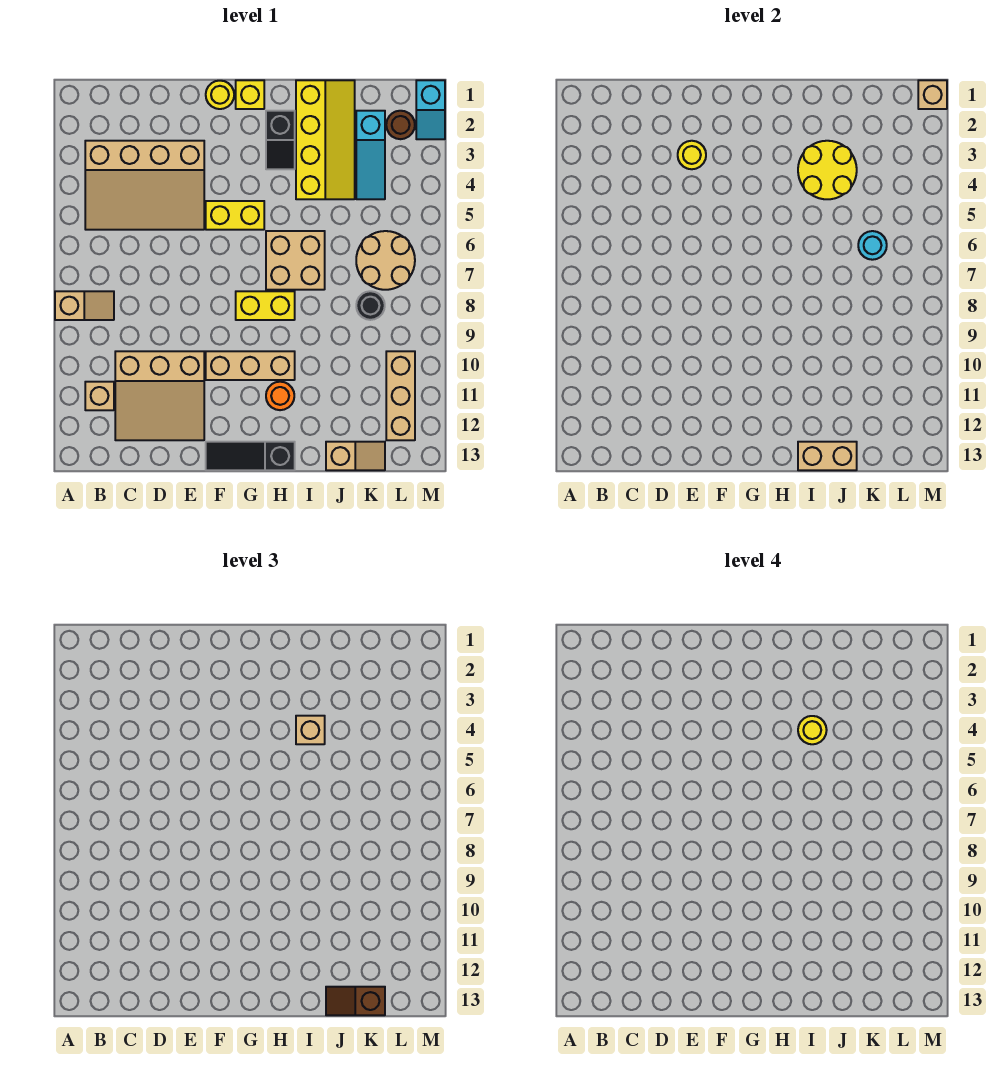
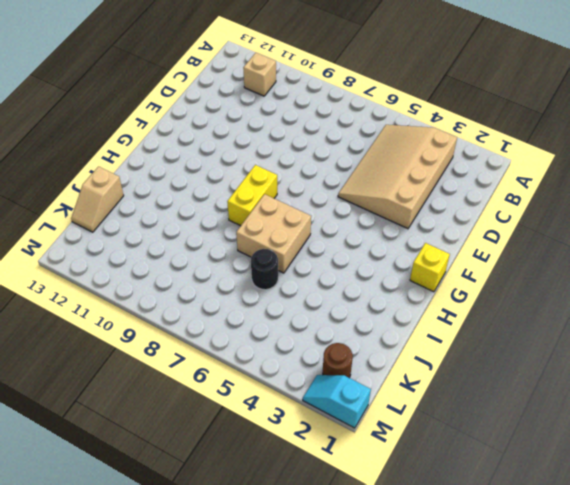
black round brick J6 level 1 -> black round brick K8 level 1
none -> tan slope A8:B8 level 1 top A
none -> tan slope C10:E12 level 1 top 10
none -> yellow round brick F1 level 1

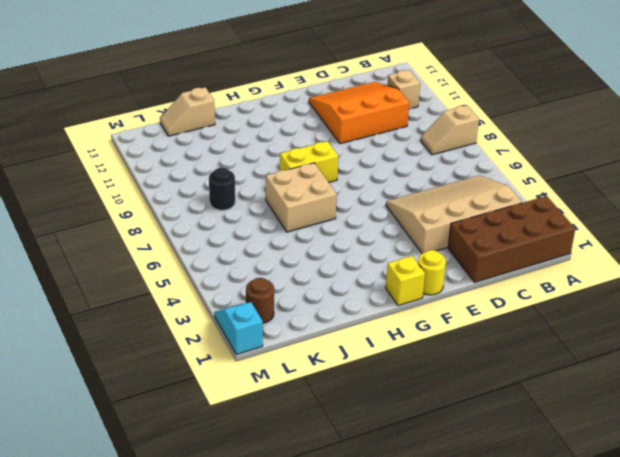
brown brick A1:D2 level 1 -> none
orange slope C10:E12 level 1 top 10 -> tan slope C10:E12 level 1 top 10
none -> yellow brick F5:G5 level 1
none -> tan brick F10:H10 level 1
none -> black slope F13:H13 level 1 top H

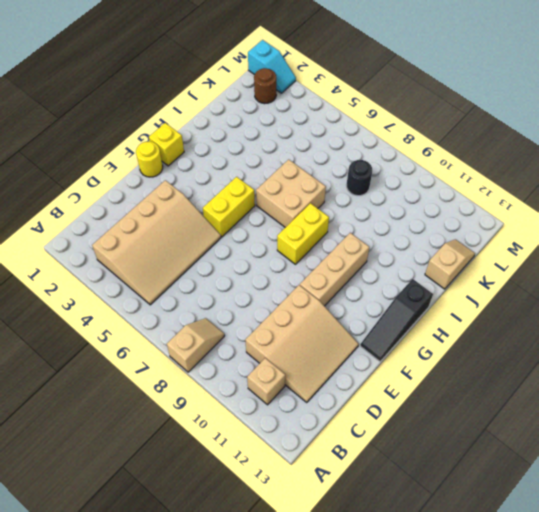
none -> black slope H2:H3 level 1 top 2
none -> orange round brick H11 level 1
none -> yellow slope I1:J4 level 1 top I

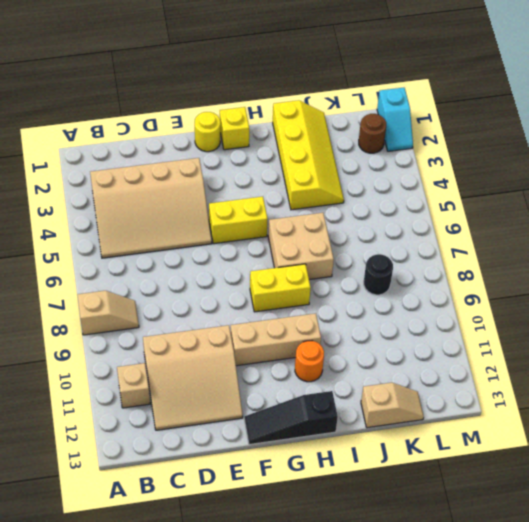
none -> black slope H2:H3 level 1 top 2
none -> cyan slope K2:K4 level 1 top 2
none -> tan round brick K6:L7 level 1

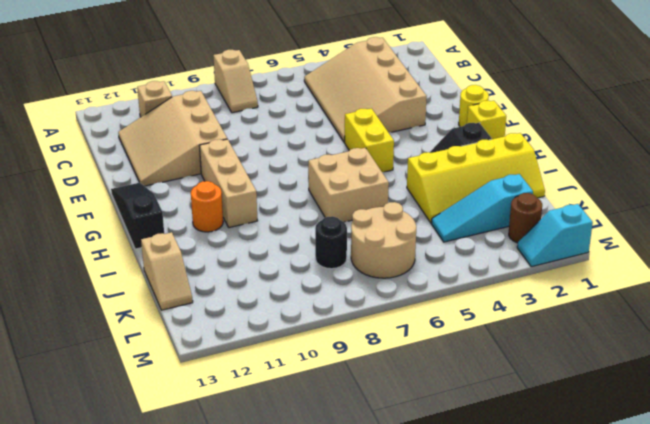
none -> yellow brick G8:H8 level 1
none -> tan brick L10:L12 level 1
none -> yellow round brick E3 level 2

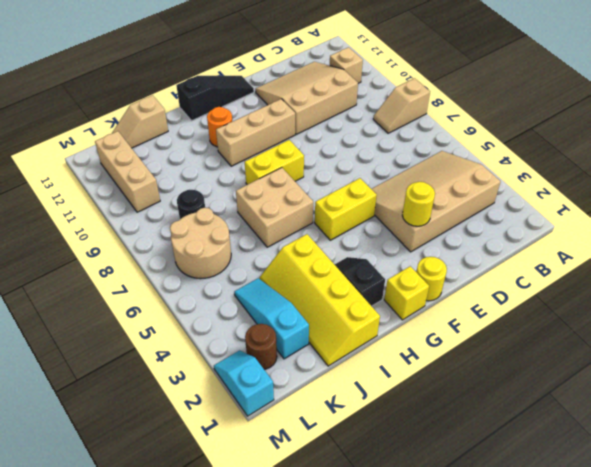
none -> yellow round brick I3:J4 level 2
none -> tan brick I13:J13 level 2
none -> cyan round brick K6 level 2

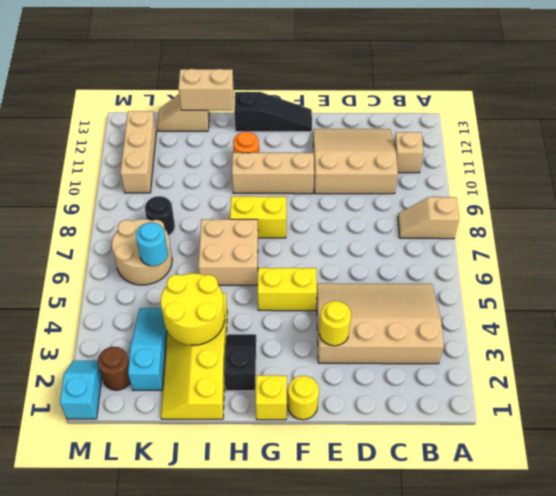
none -> tan brick M1 level 2
none -> tan brick I4 level 3
none -> brown slope J13:K13 level 3 top K

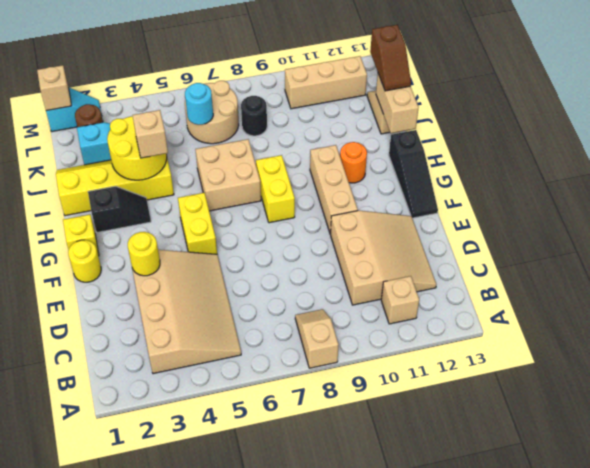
none -> yellow round brick I4 level 4

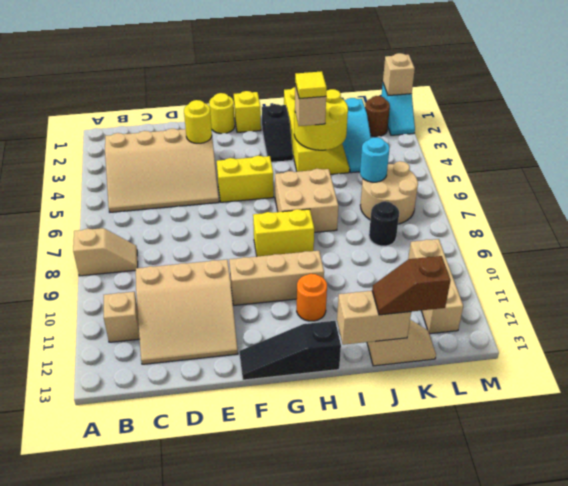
yellow tile I4 level 4 -> yellow round brick I4 level 4

